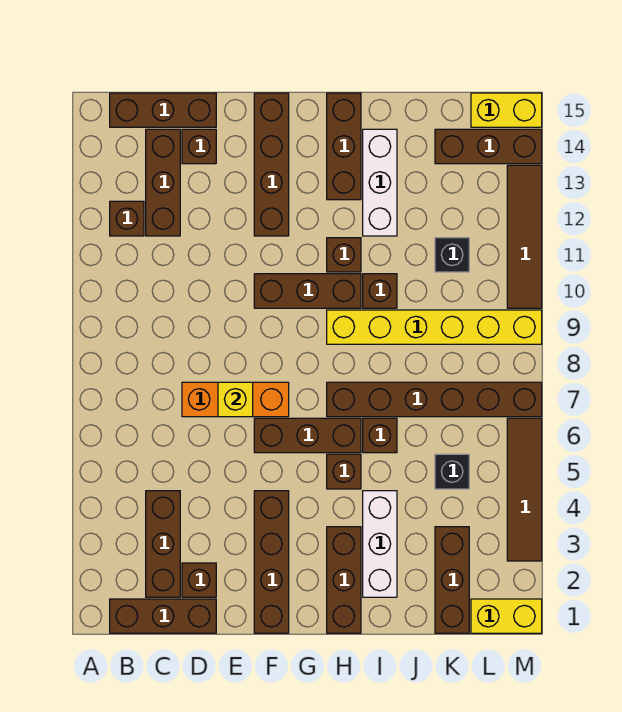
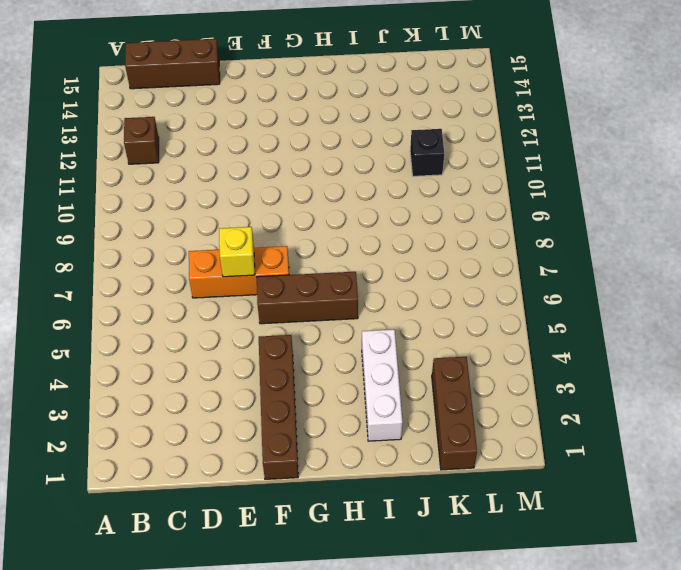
none -> brown brick B1:D1 level 1
none -> brown brick C2:C4 level 1
none -> brown brick C12:C14 level 1
none -> brown brick D2 level 1

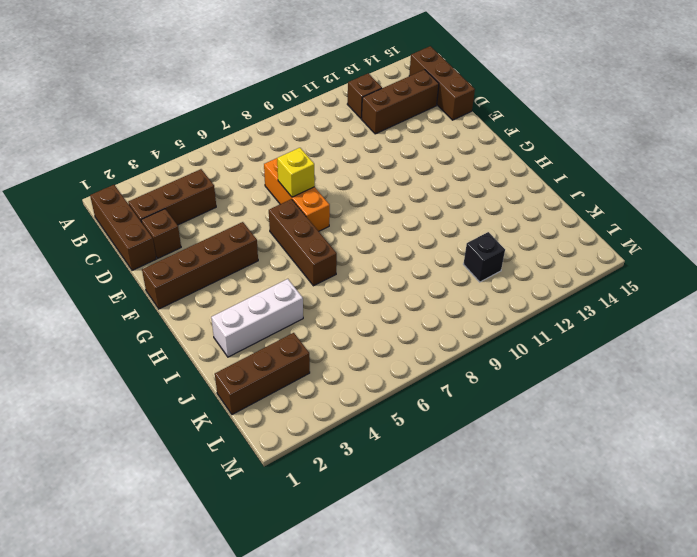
none -> brown brick D14 level 1
none -> brown brick F10:H10 level 1
none -> brown brick F12:F15 level 1
none -> brown brick H1:H3 level 1

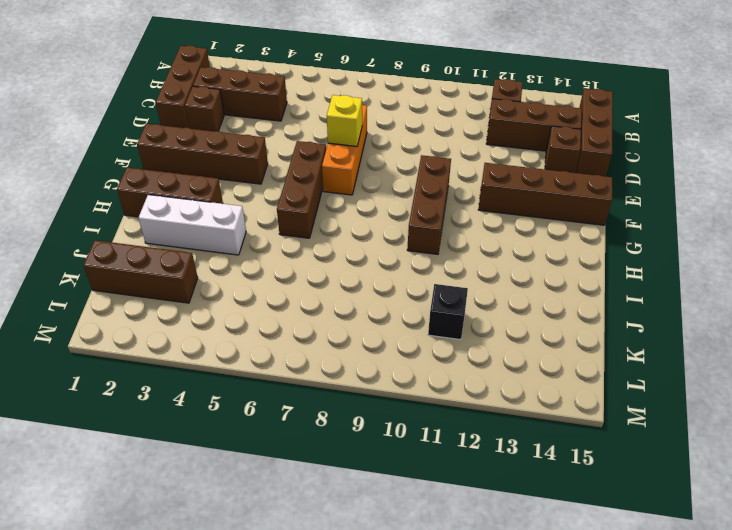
none -> brown brick H5 level 1
none -> brown brick H7:M7 level 1
none -> yellow brick H9:M9 level 1
none -> brown brick H11 level 1

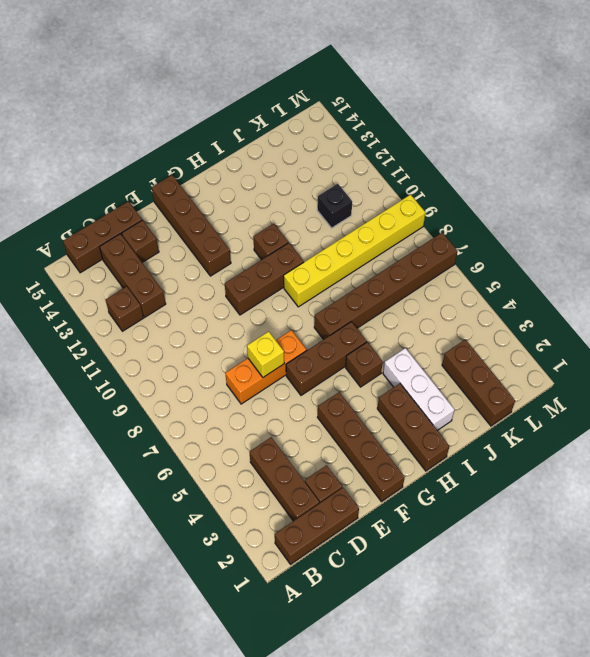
none -> brown brick H13:H15 level 1
none -> brown brick I6 level 1
none -> brown brick I10 level 1
none -> white brick I12:I14 level 1

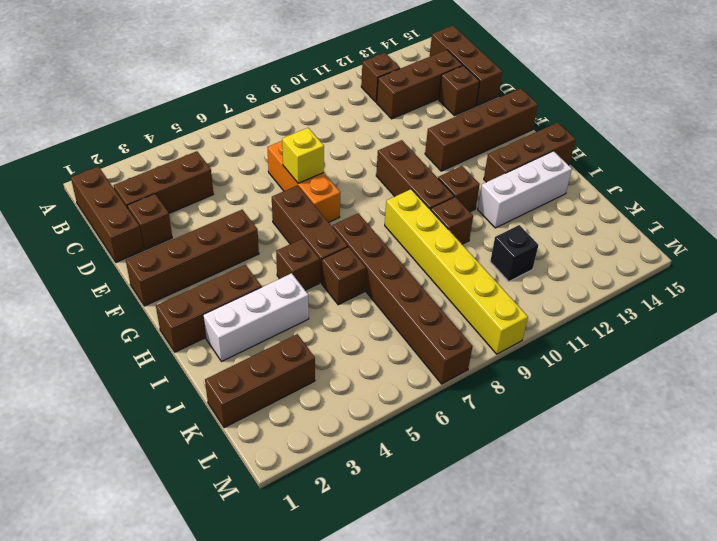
none -> black brick K5 level 1
none -> brown brick K14:M14 level 1
none -> yellow brick L1:M1 level 1
none -> yellow brick L15:M15 level 1

